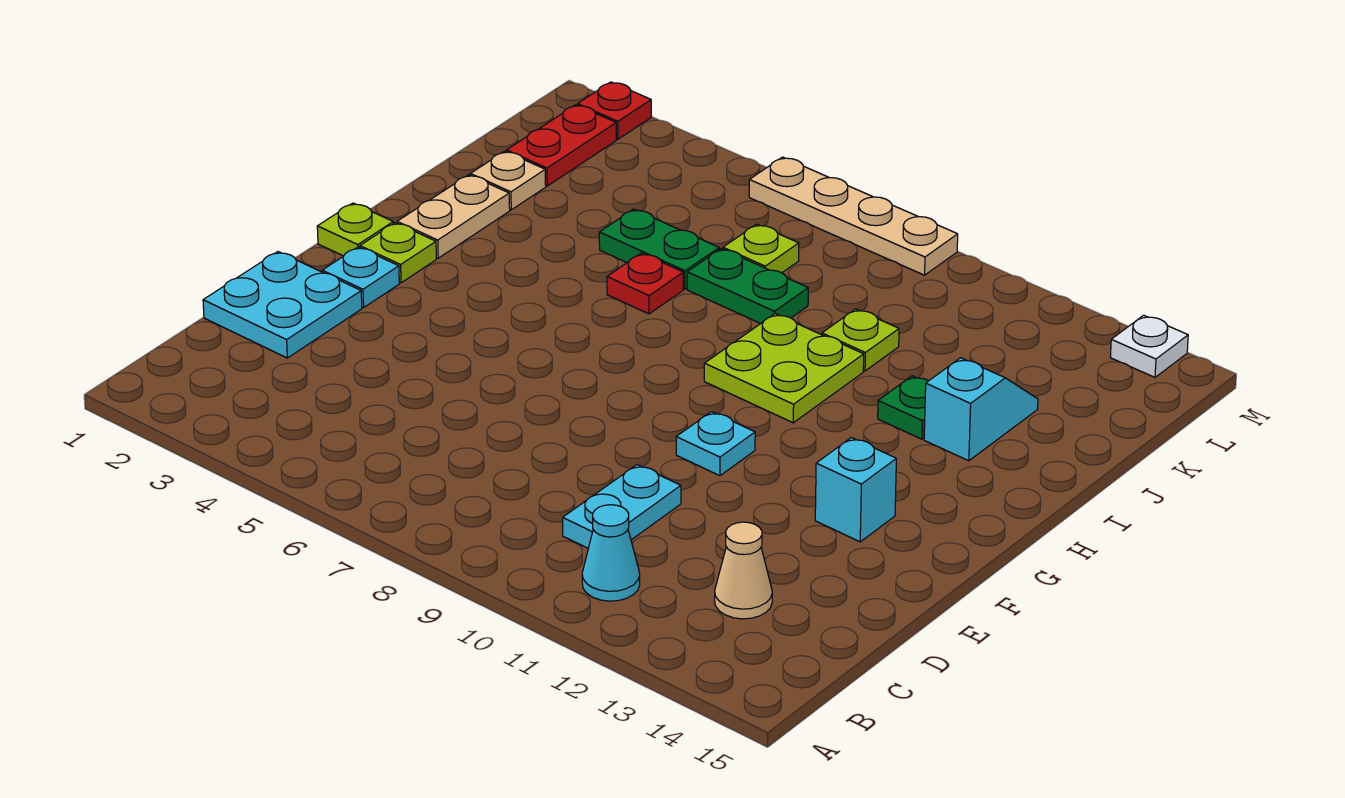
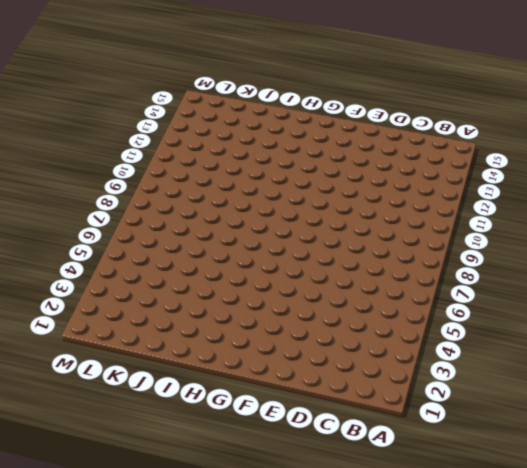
none -> cyan cone B11 level 1
none -> cyan plate C10:D10 level 1
none -> tan cone C13 level 1

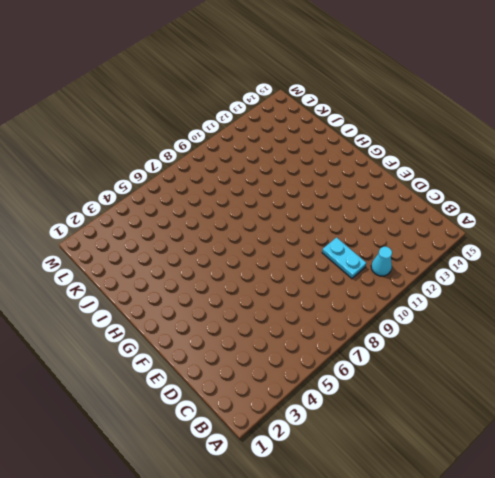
none -> tan cone C13 level 1
none -> cyan plate D1:E2 level 1
none -> cyan plate F2 level 1

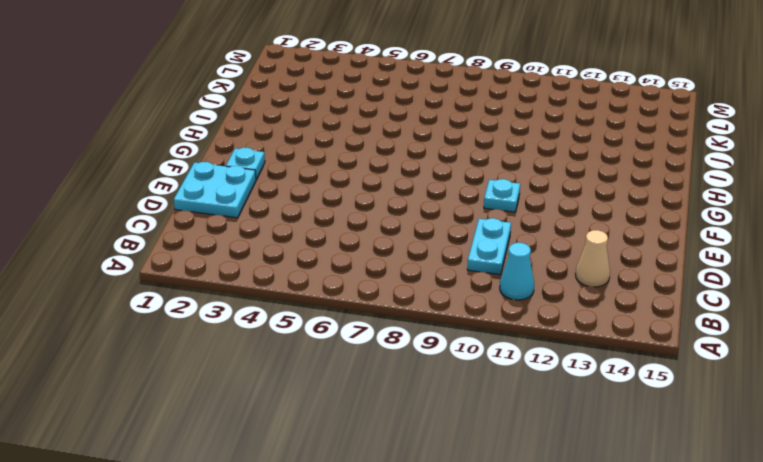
none -> cyan brick F13 level 1
none -> lime plate G1 level 1
none -> lime plate G2 level 1

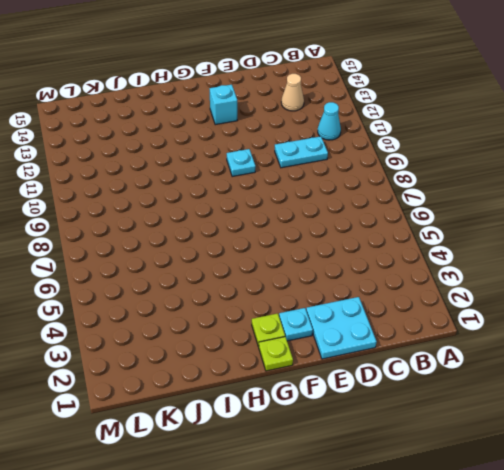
none -> tan plate H2:I2 level 1
none -> lime plate H9:I10 level 1
none -> red plate I6 level 1

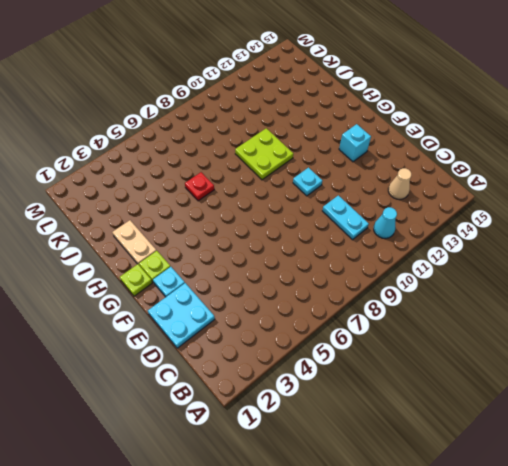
none -> green plate I12 level 1
none -> cyan slope I13:J13 level 1 top I
none -> tan plate J2 level 1

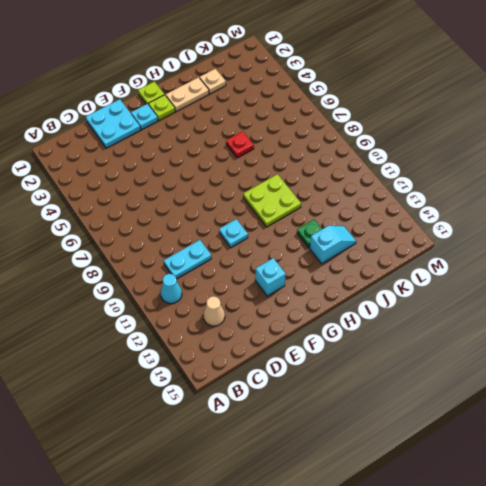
none -> green plate J5:J6 level 1
none -> green plate J7:J8 level 1
none -> lime plate J10 level 1

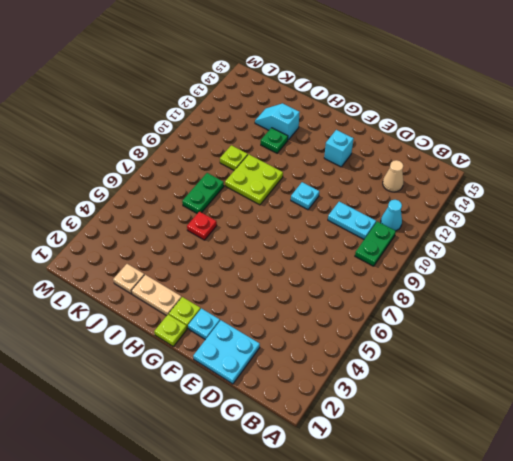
green plate B9:B10 level 1 -> green plate J5:J6 level 1
none -> red plate K2:L2 level 1
none -> lime plate K7 level 1
none -> red plate M2 level 1

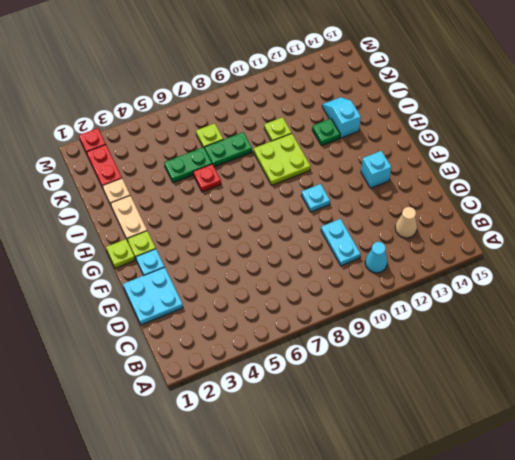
none -> tan plate M6:M9 level 1
none -> white plate M14 level 1

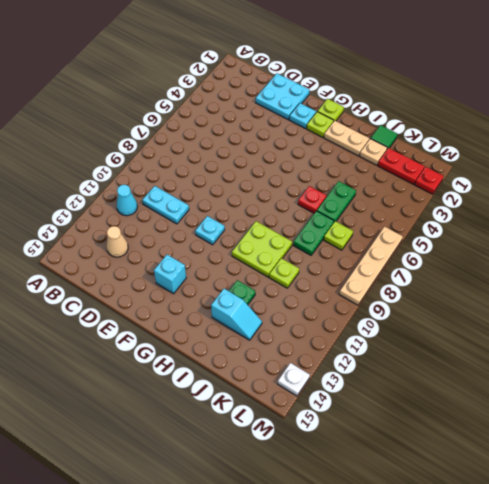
green tile J1 level 1 -> none

